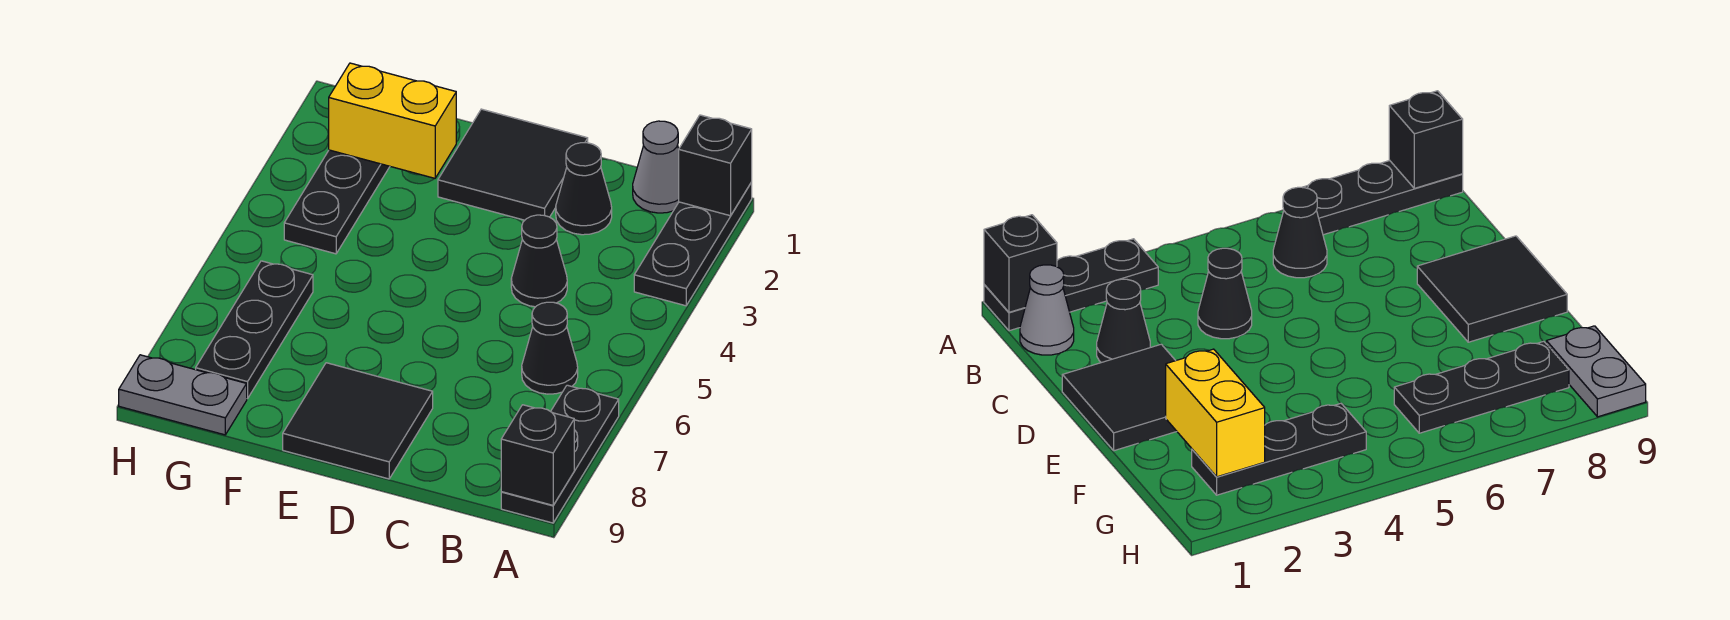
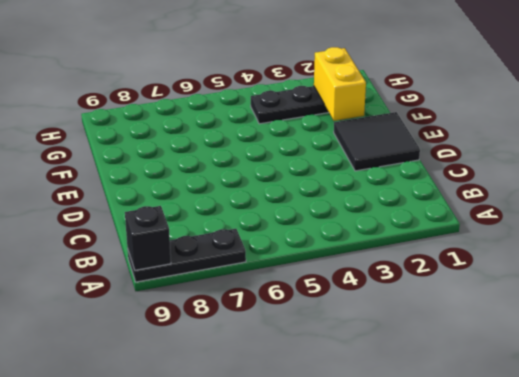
none -> black plate A1:A3 level 1
none -> grey cone B1 level 1
none -> black cone B6 level 1

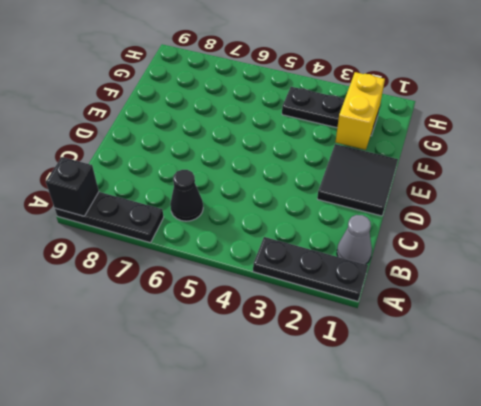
none -> black cone C2 level 1
none -> black cone C4 level 1
none -> black tile D8:E9 level 1

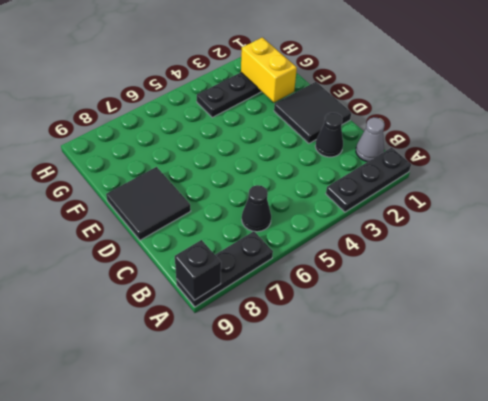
none -> black cone C4 level 1
none -> black plate G6:G8 level 1
none -> grey plate G9:H9 level 1

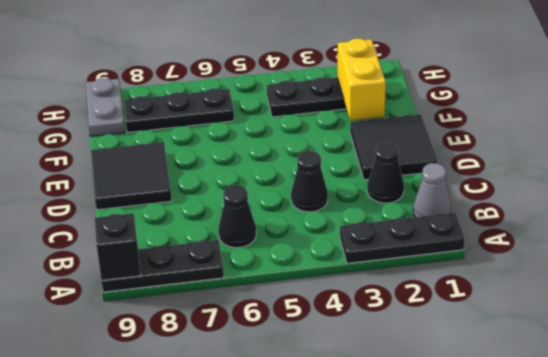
none -> black brick A1 level 2

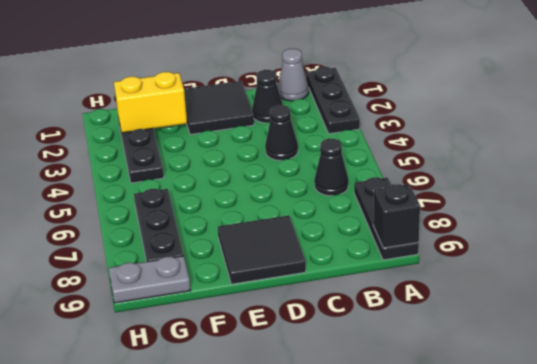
none -> black brick A1 level 2

